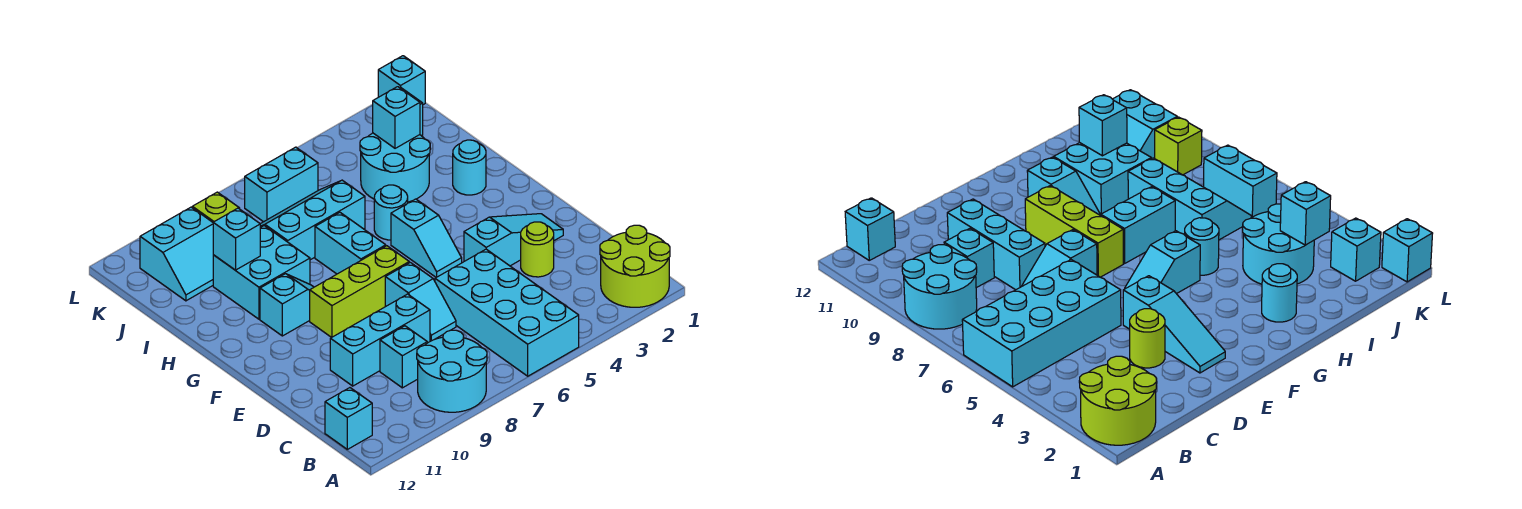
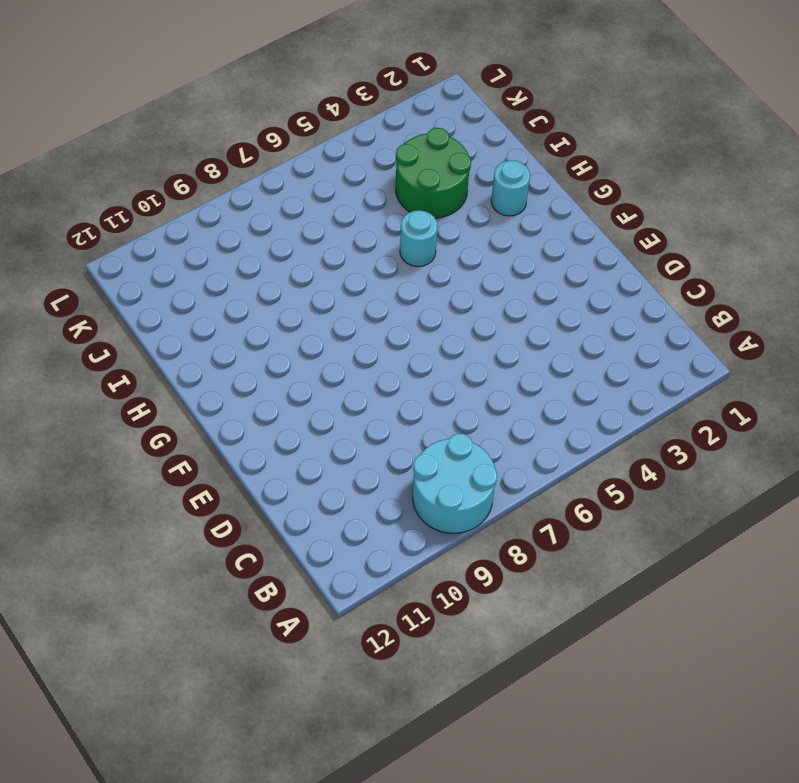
green round brick I3:J4 level 1 -> cyan round brick I3:J4 level 1
none -> lime round brick A1:B2 level 1
none -> cyan brick A5:D6 level 1
none -> cyan brick B12 level 1

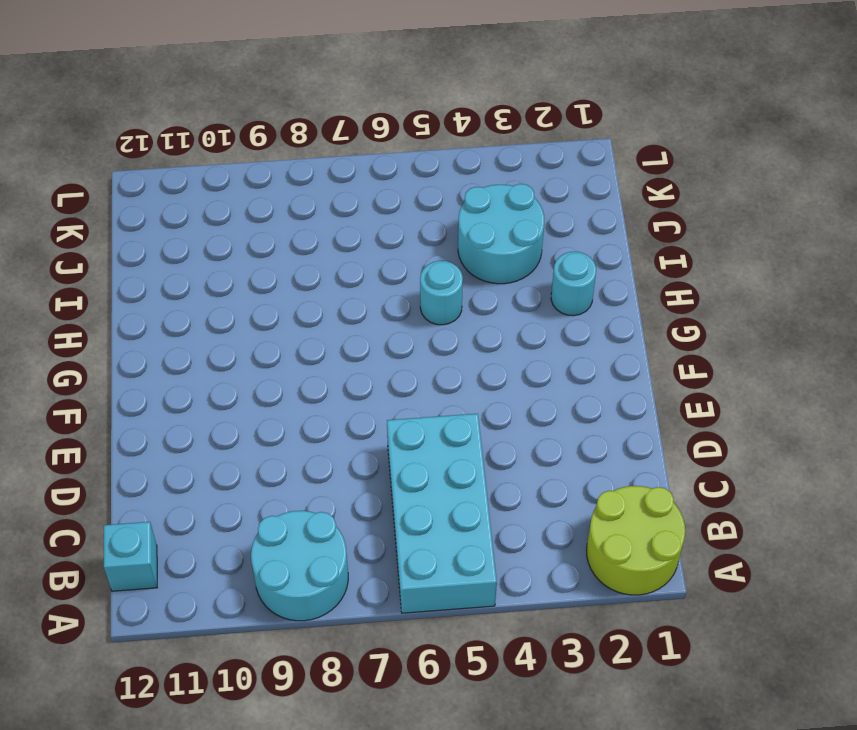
none -> cyan brick C9 level 1
none -> lime round brick D3 level 1
none -> cyan slope D7:E7 level 1 top E

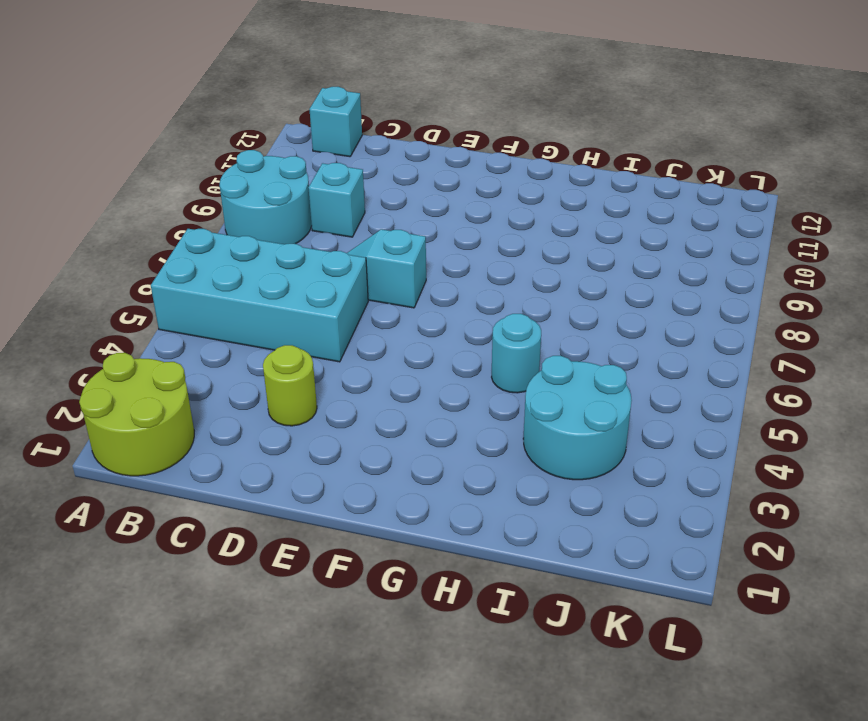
none -> cyan brick D8:D10 level 1
none -> cyan slope E2:E4 level 1 top 4
none -> cyan slope F5:G5 level 1 top G

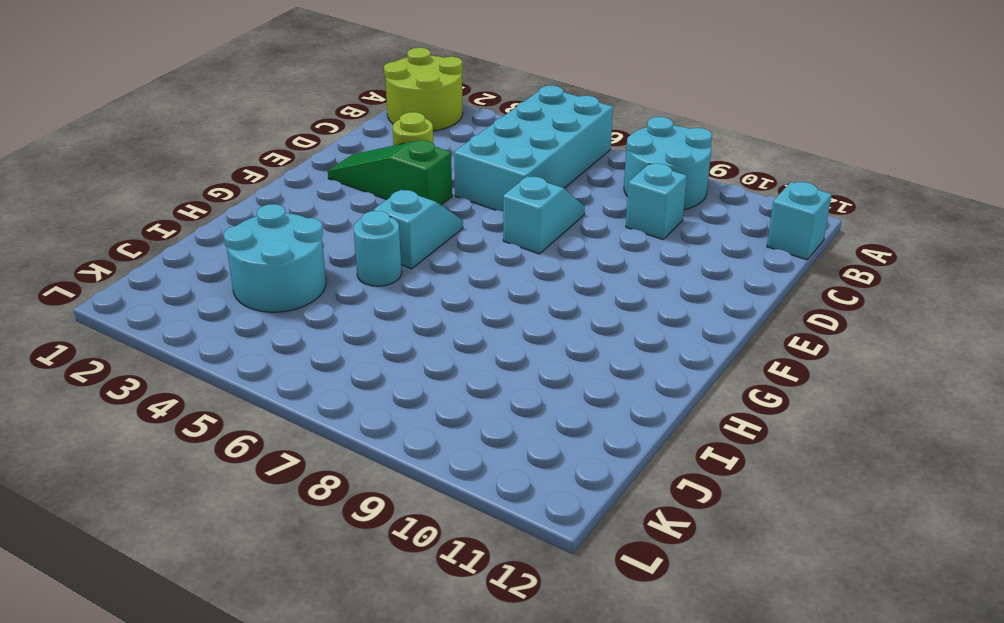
green slope E2:E4 level 1 top 4 -> cyan slope E2:E4 level 1 top 4
none -> cyan brick D8:D10 level 1
none -> lime brick F7:F9 level 1
none -> cyan brick G7:H7 level 1

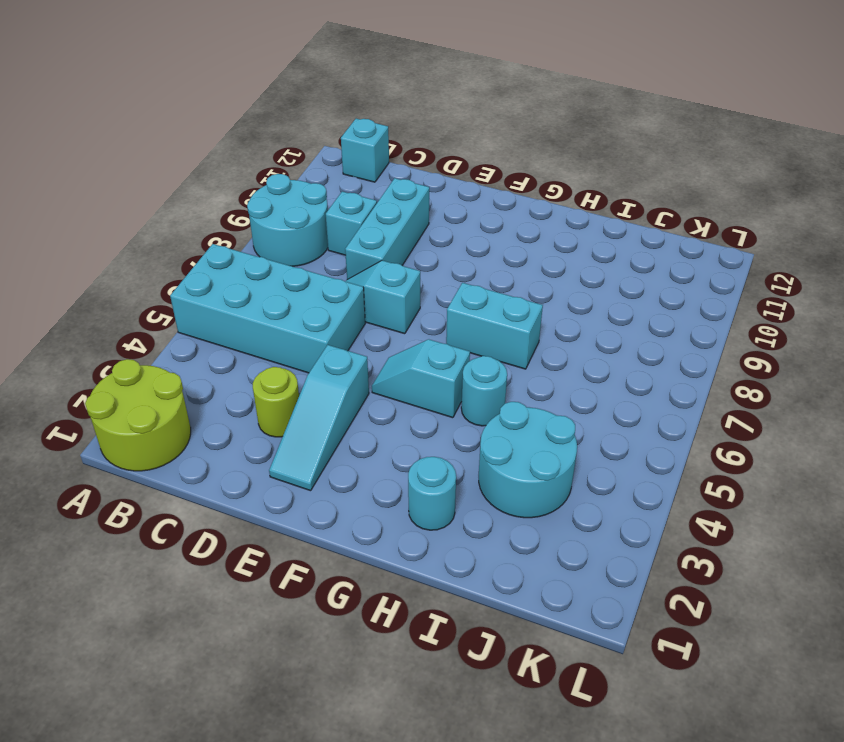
none -> lime brick F7:F9 level 1
none -> cyan slope G9:G10 level 1 top 10
none -> cyan brick H9:I10 level 1

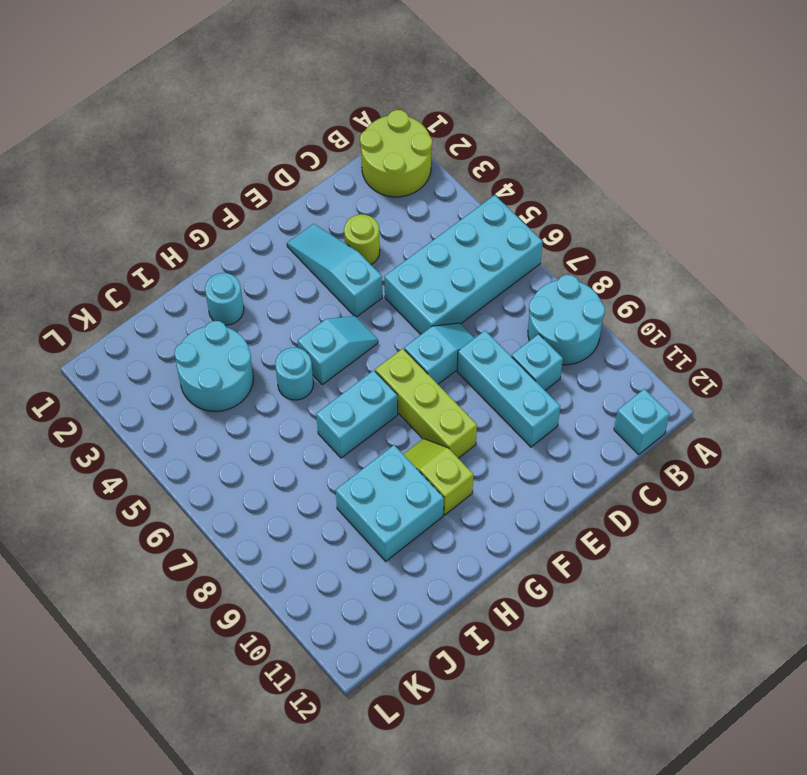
lime slope G9:G10 level 1 top 10 -> cyan slope G9:G10 level 1 top 10
none -> cyan slope I6:J8 level 1 top I
none -> cyan slope J10:K11 level 1 top K
none -> cyan brick K2 level 1

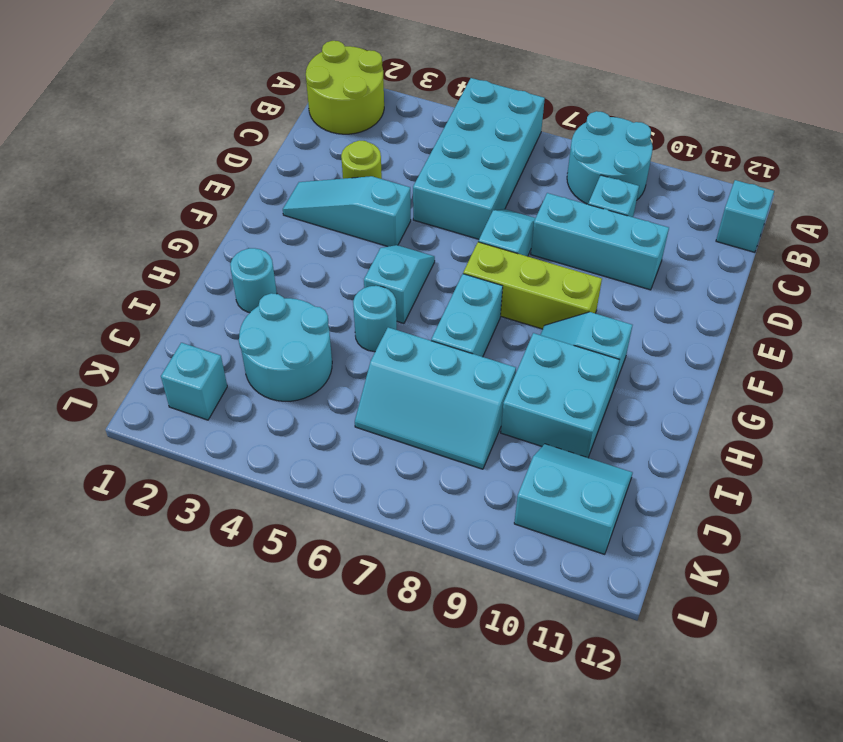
none -> cyan brick K6:K7 level 1
none -> lime brick K9 level 1
none -> cyan brick L1 level 1

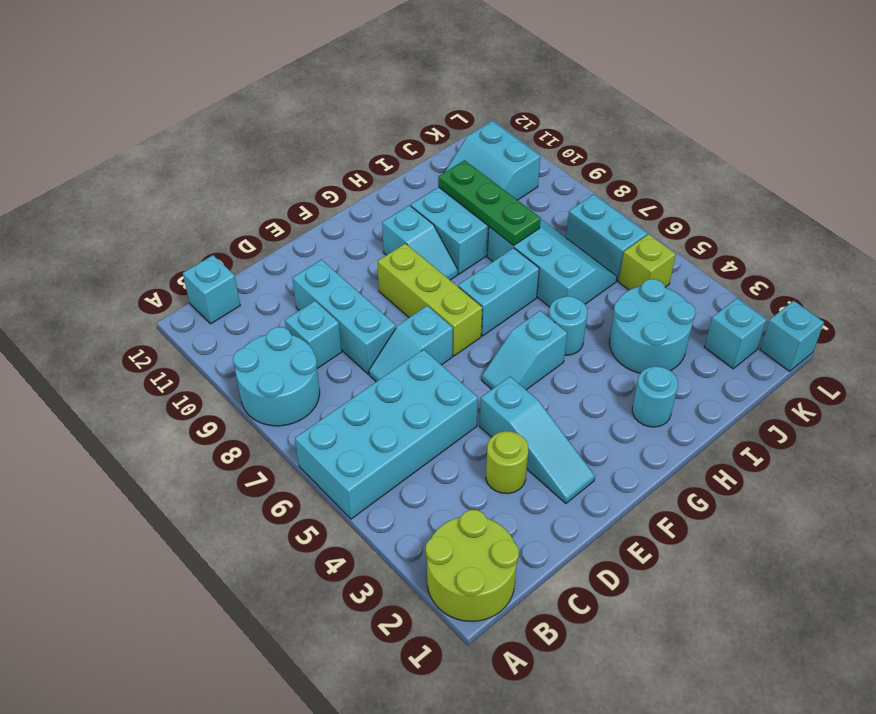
green plate I8:I10 level 2 -> cyan brick I10 level 2
lime brick K5 level 1 -> lime brick K9 level 1
none -> cyan brick J3 level 2

